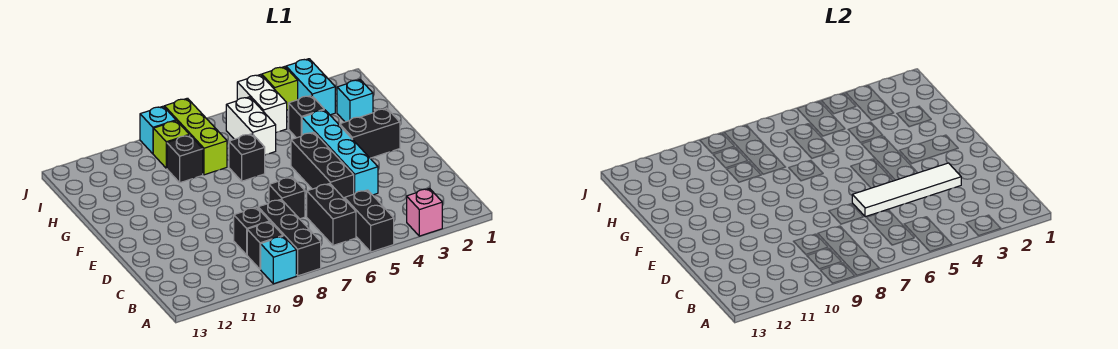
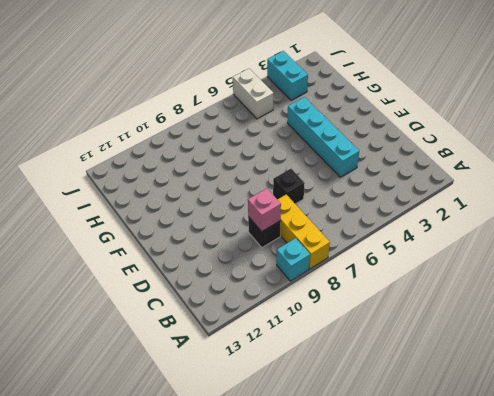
yellow brick A8:C8 level 1 -> black brick A8:C8 level 1
pink brick C9 level 2 -> pink brick A3 level 1
none -> black brick A5:B5 level 1
none -> black brick B6:C6 level 1
none -> black brick B9 level 1

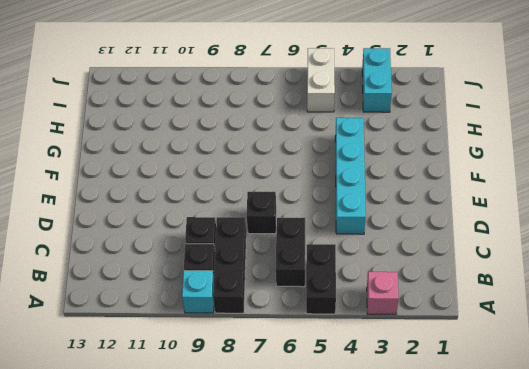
none -> black brick D5:F5 level 1
none -> black brick F2:F3 level 1
none -> black brick G7 level 1

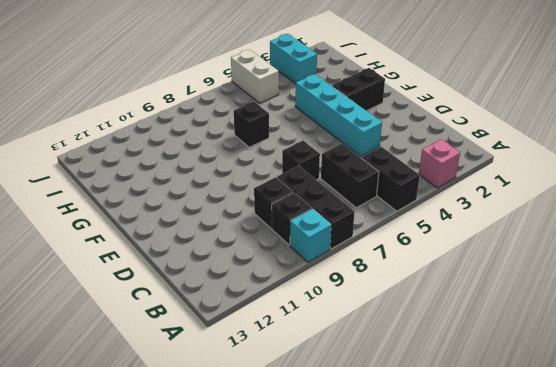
none -> black brick D5:F5 level 1
none -> cyan brick H2 level 1
none -> black brick H4 level 1

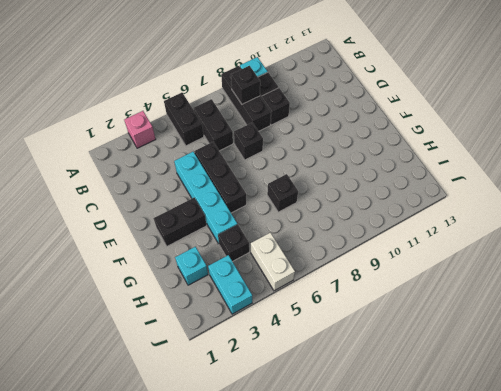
black brick B8 level 2 -> black brick H9 level 1
none -> white brick H6:I6 level 1
none -> lime brick H8:J8 level 1
none -> lime brick I9 level 1

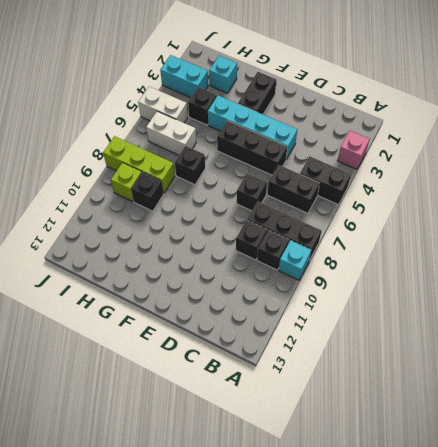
none -> lime brick J4 level 1
none -> cyan brick J9 level 1
none -> white tile D3:D6 level 2

